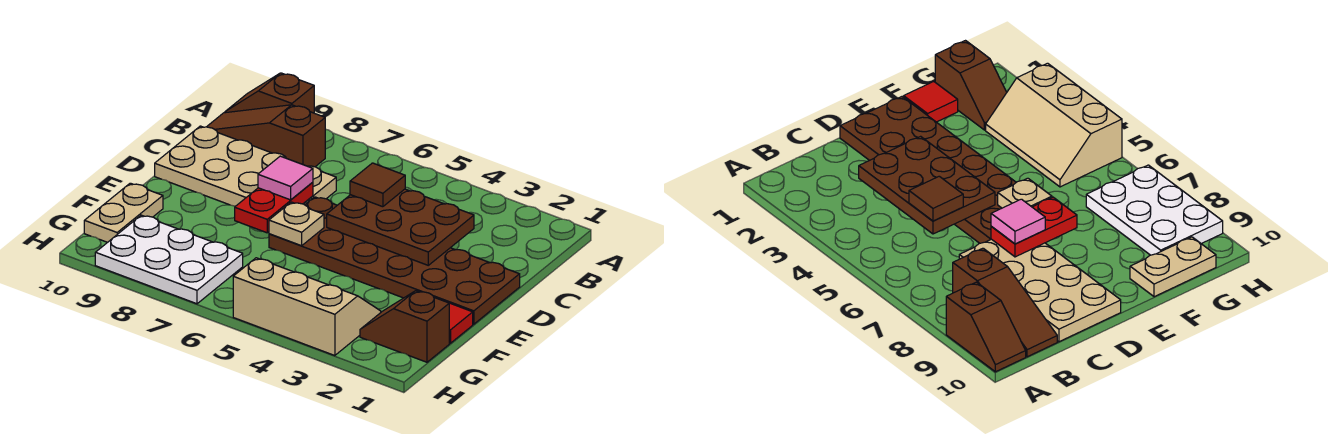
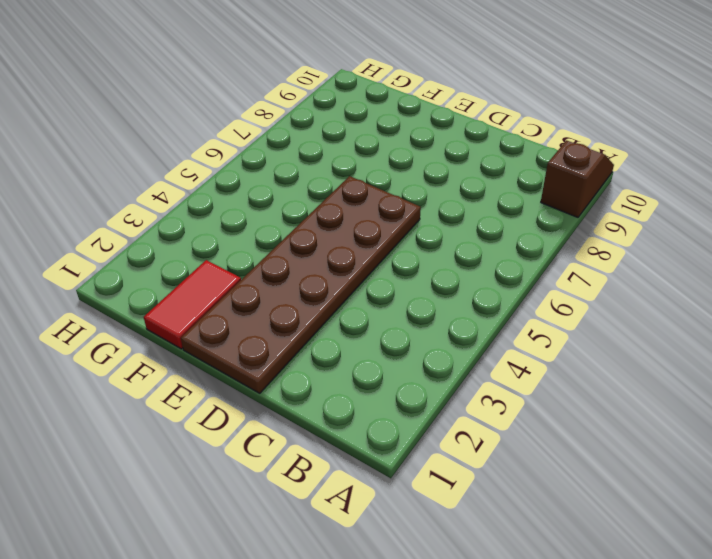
red tile F1:F2 level 1 -> red tile F1 level 1
none -> brown slope B8:B10 level 1 top 8
none -> tan plate C7:D10 level 1
none -> tan plate F10:G10 level 1

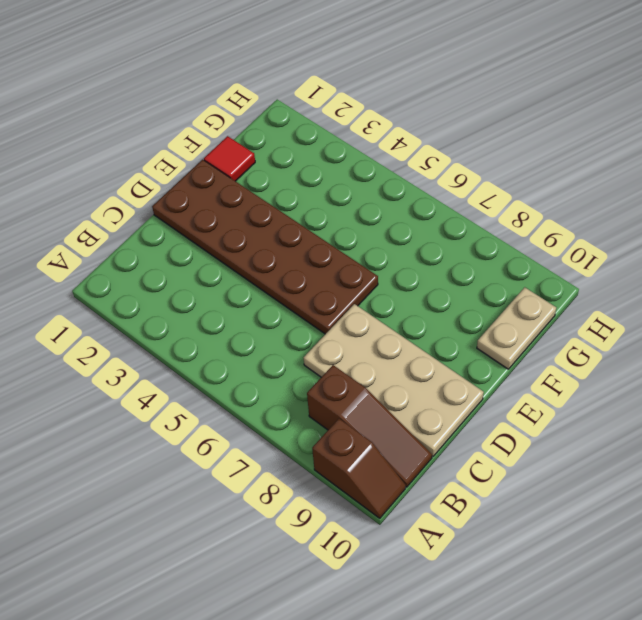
none -> brown slope G1:G2 level 1 top 1
none -> tan slope G3:H5 level 1 top H
none -> white plate G7:H9 level 1

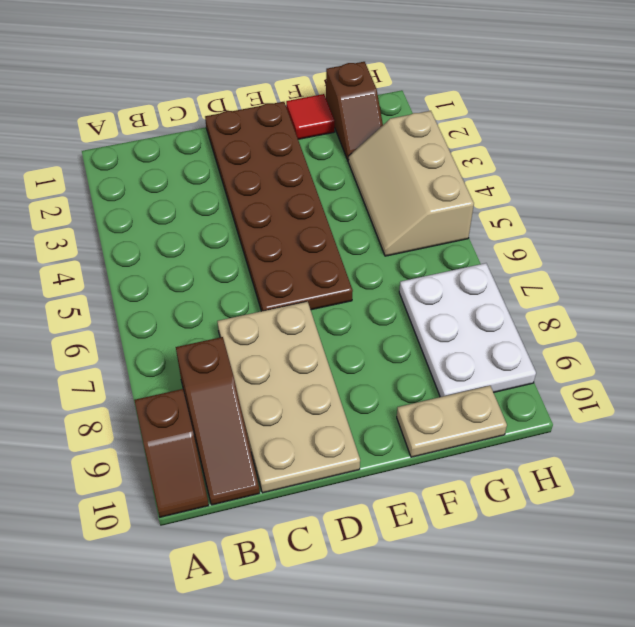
none -> brown plate C3:D5 level 2
none -> red plate D7:E7 level 2
none -> tan plate E6 level 2

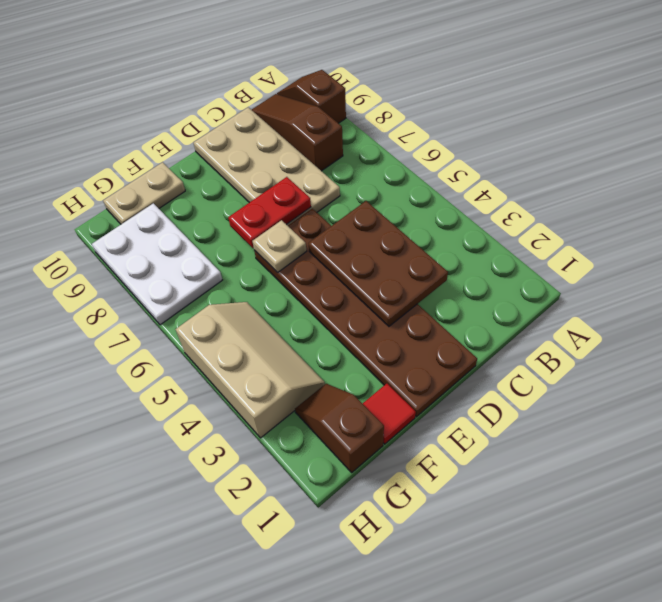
none -> brown tile C5 level 3
none -> pink tile D7 level 3

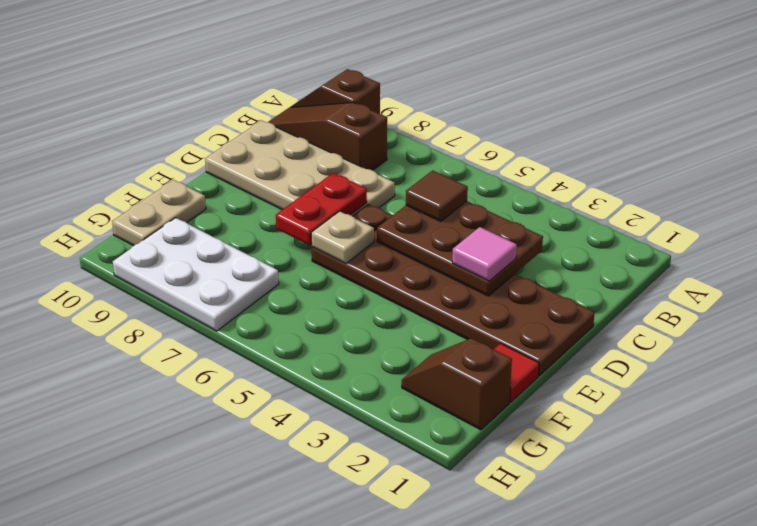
pink tile D3 level 3 -> pink tile D7 level 3
none -> tan slope G3:H5 level 1 top H

